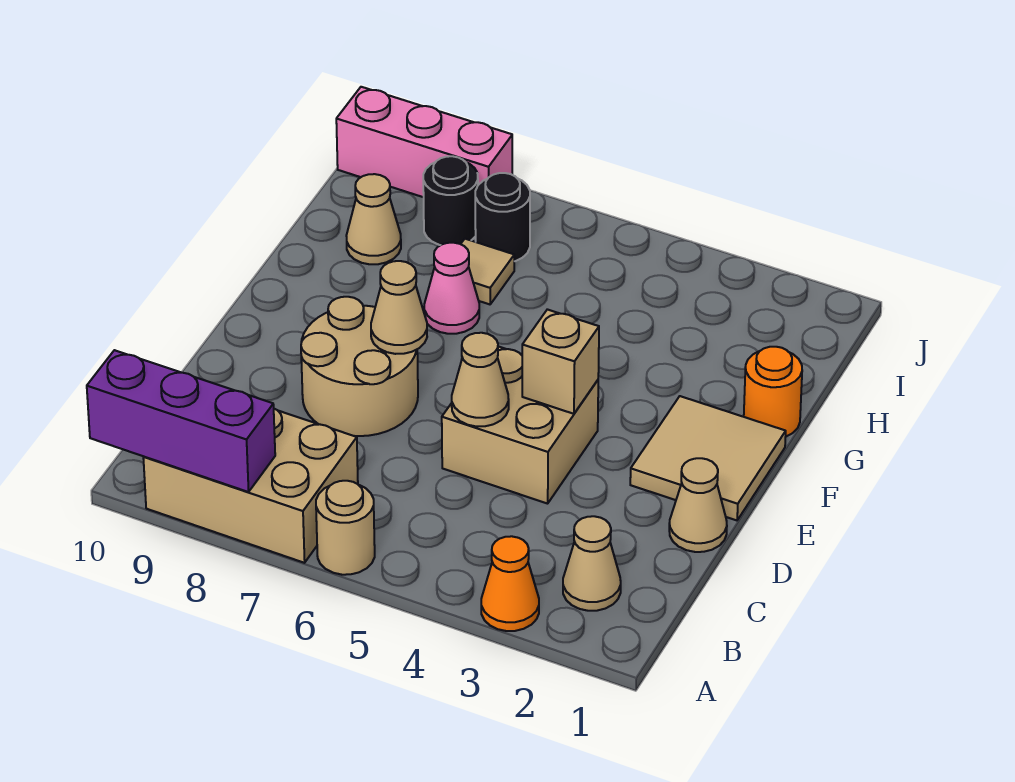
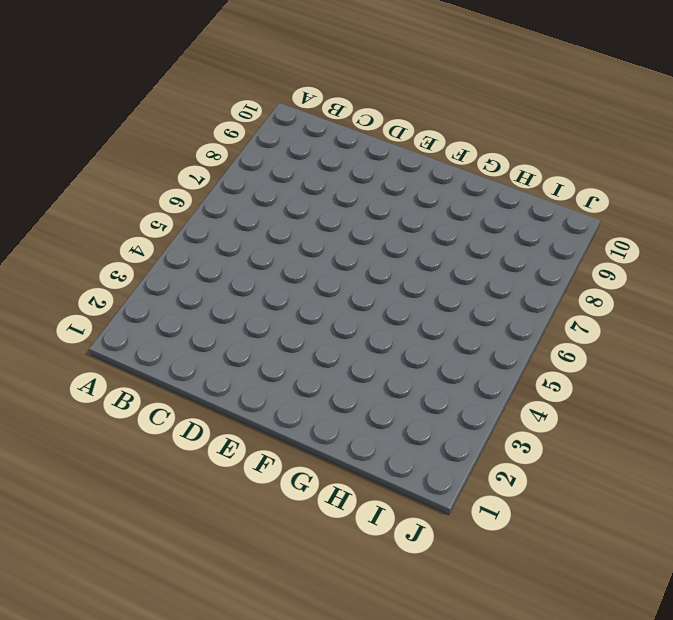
none -> orange cone A3 level 1
none -> tan round brick A6 level 1
none -> tan brick A7:B9 level 1

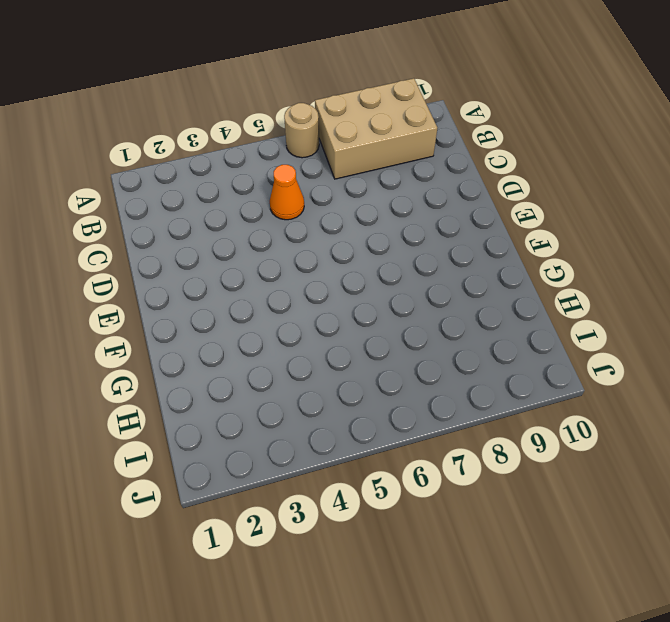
orange cone C5 level 1 -> orange cone A3 level 1
none -> tan cone B2 level 1
none -> tan cone D1 level 1
none -> tan brick D4:E5 level 1

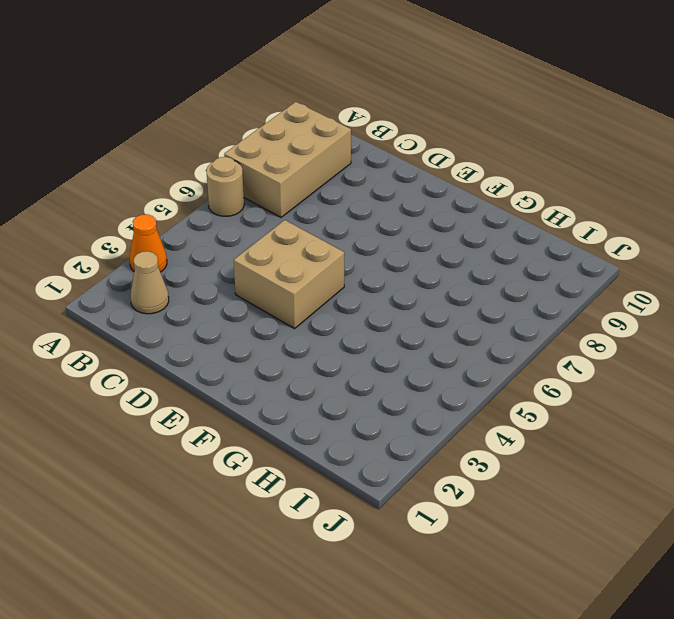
none -> tan cone D1 level 1
none -> tan round brick D7:E8 level 1
none -> tan tile E1:F2 level 1

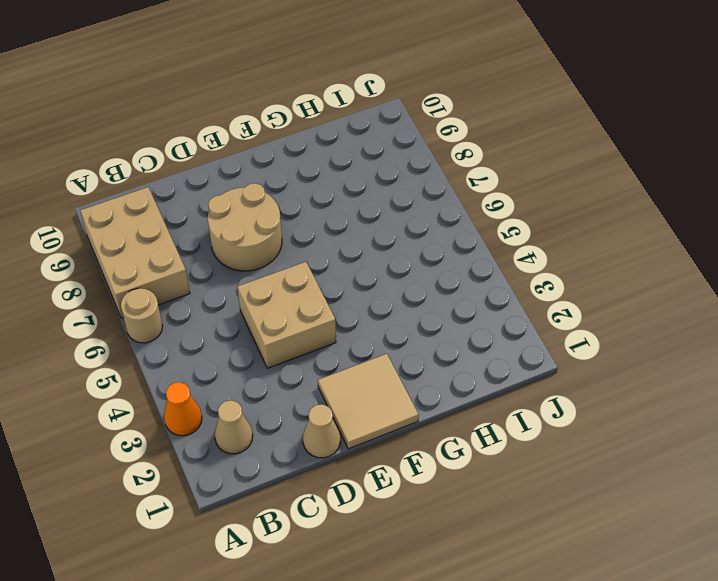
none -> orange round brick G1 level 1
none -> pink cone G7 level 1
none -> tan tile H7 level 1

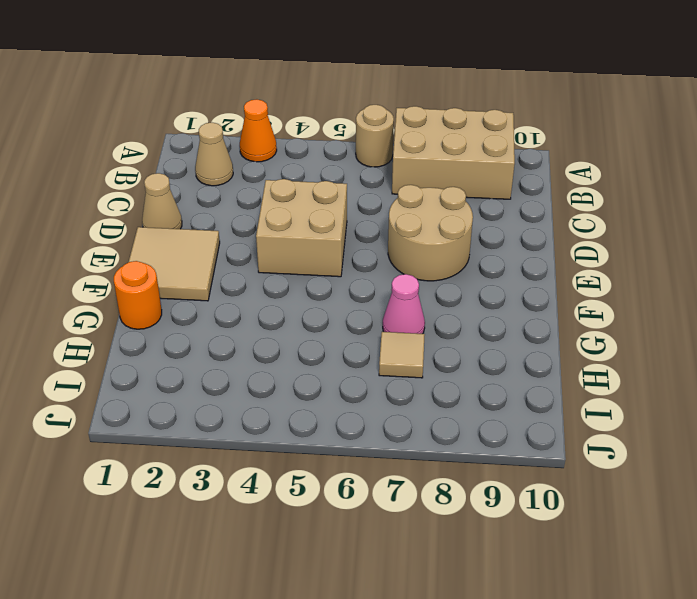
none -> tan cone H9 level 1
none -> black round brick I7 level 1
none -> black round brick I8 level 1

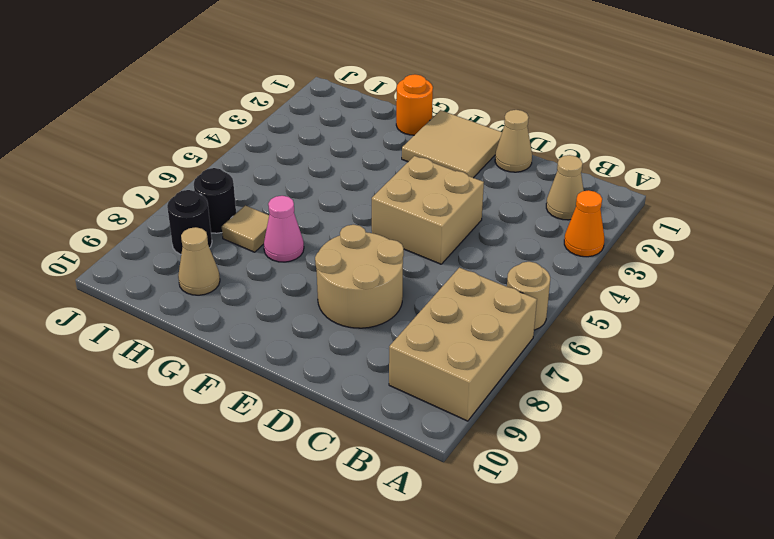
none -> pink brick J8:J10 level 1
none -> purple brick A8:A10 level 2
none -> tan cone D5 level 2

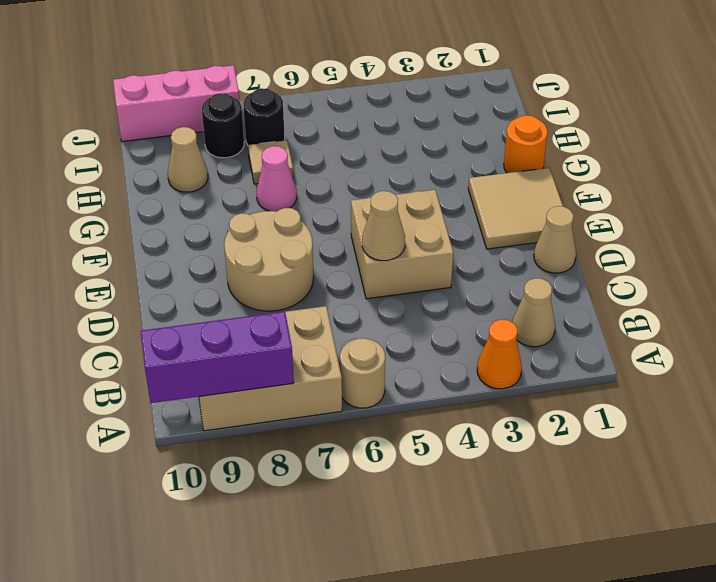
none -> tan brick E4 level 2
none -> tan cone E7 level 2

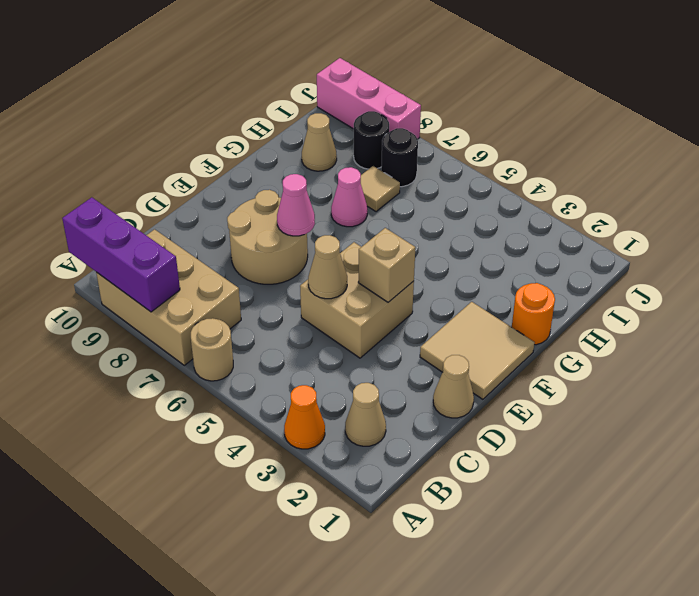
pink cone E7 level 2 -> tan cone E7 level 2

